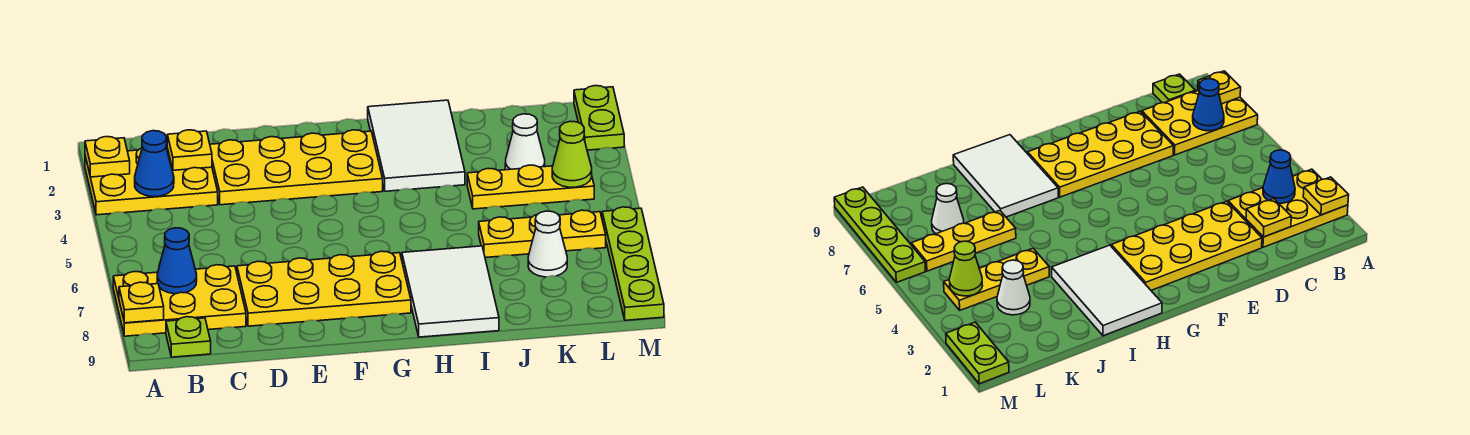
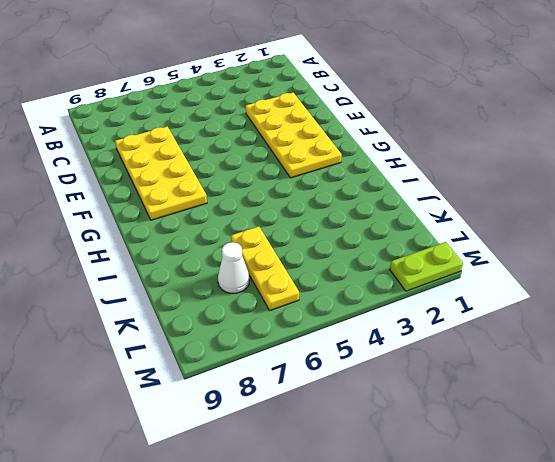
none -> yellow plate A2:C3 level 1
none -> yellow plate A7:C8 level 1
none -> lime plate B9 level 1

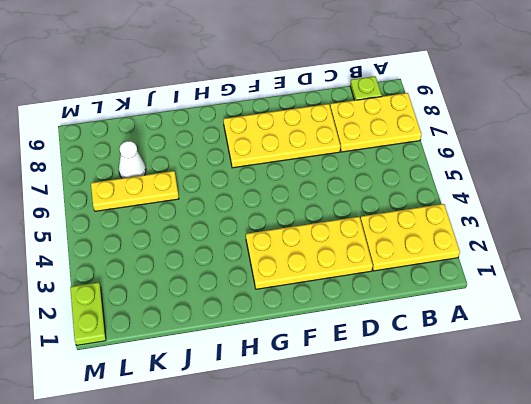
none -> white tile H1:I3 level 1
none -> white tile H7:I9 level 1
none -> yellow plate J4:L4 level 1

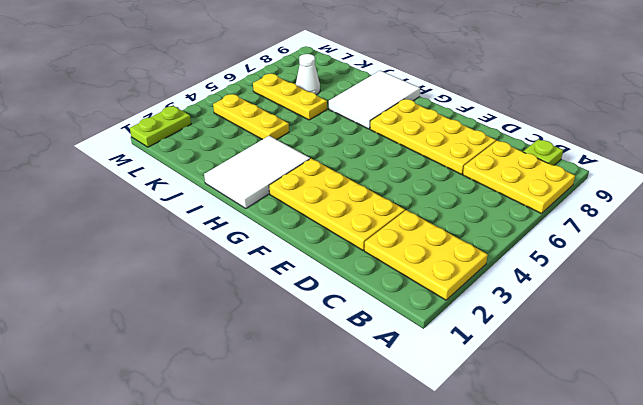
none -> white cone K3 level 1
none -> lime plate M6:M9 level 1
none -> yellow plate A2 level 2

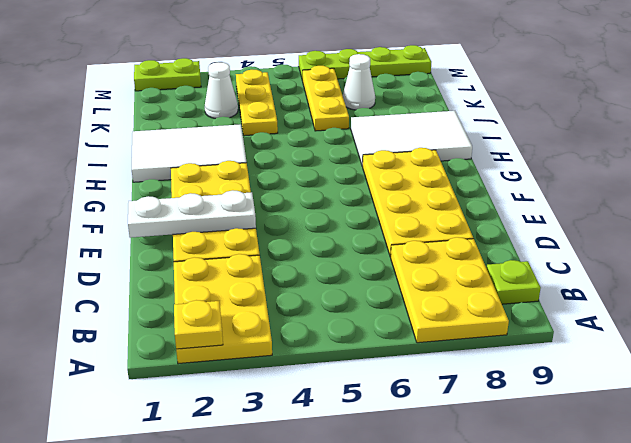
white plate E1:E3 level 2 -> none
none -> yellow plate A8 level 2
none -> blue cone B3 level 2
none -> blue cone B7 level 2

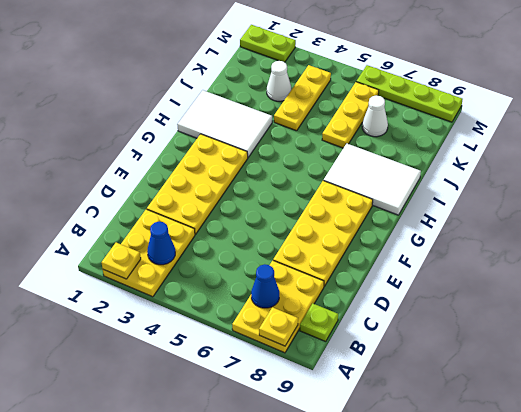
none -> yellow plate C2 level 2
none -> lime cone L4 level 2

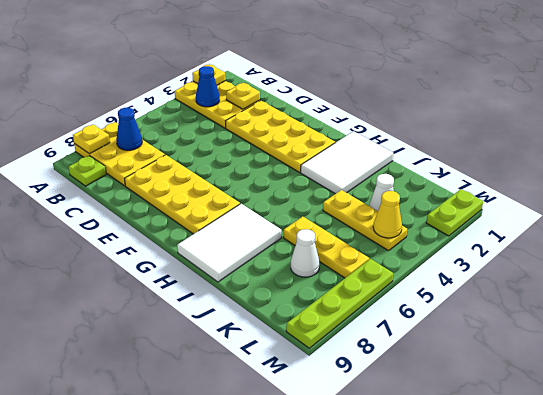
yellow cone L4 level 2 -> lime cone L4 level 2

